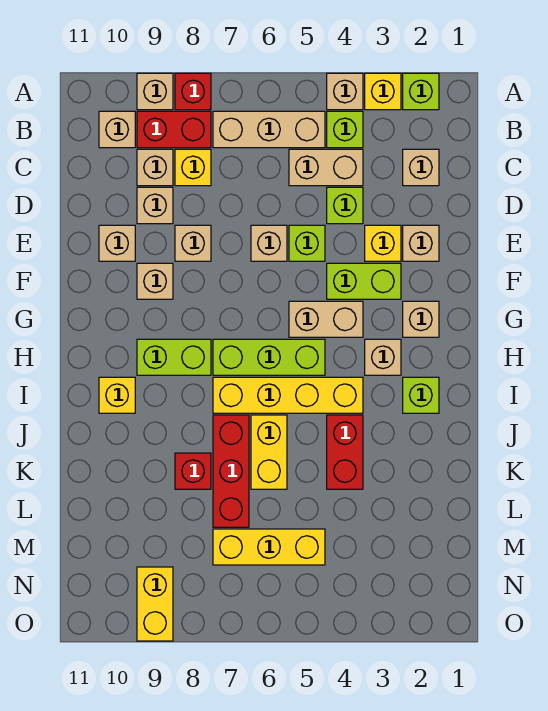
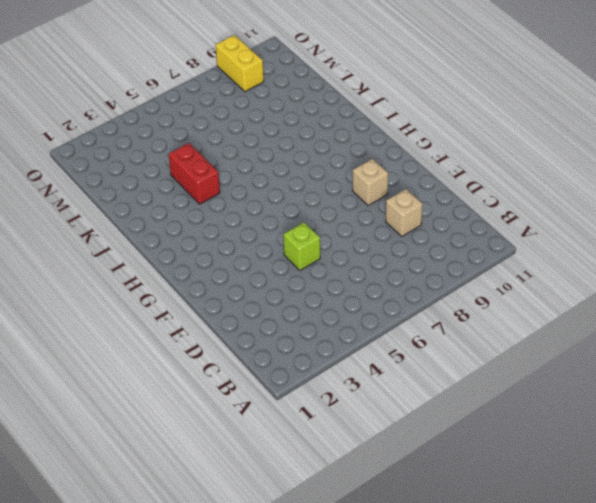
none -> lime brick A2 level 1
none -> yellow brick A3 level 1
none -> tan brick A4 level 1
none -> red brick A8 level 1

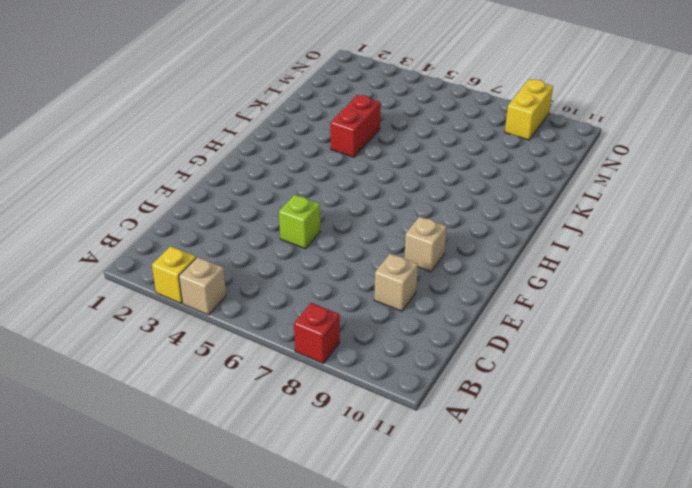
none -> lime brick A2 level 1
none -> tan brick A9 level 1
none -> lime brick B4 level 1
none -> tan brick B5:B7 level 1

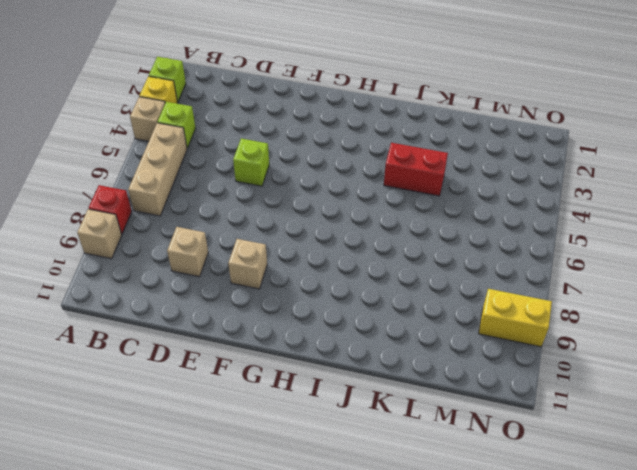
none -> red brick B8:B9 level 1
none -> tan brick B10 level 1
none -> tan brick C2 level 1
none -> tan brick C4:C5 level 1

